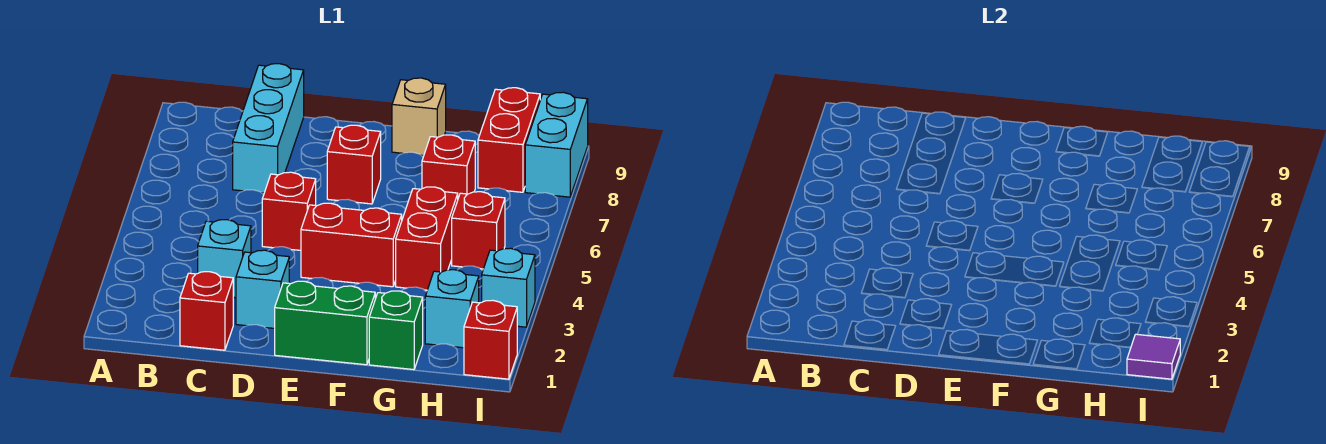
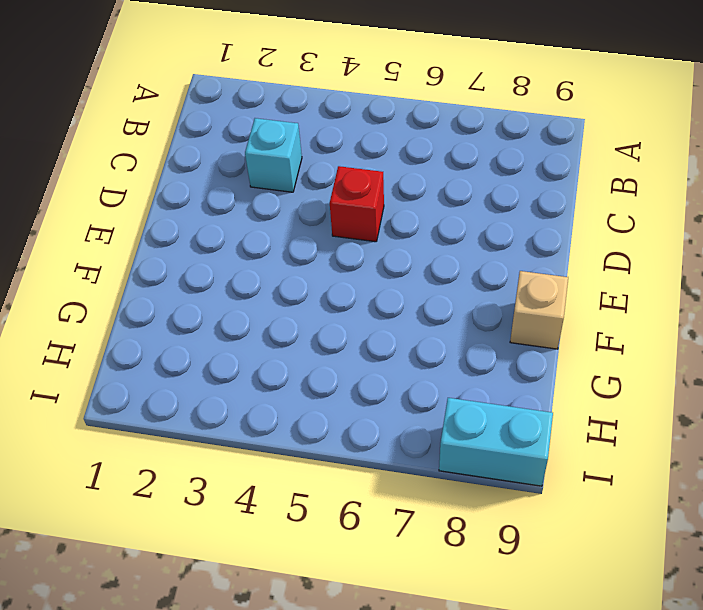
none -> red brick C1 level 1
none -> cyan brick C7:C9 level 1
none -> cyan brick D2 level 1

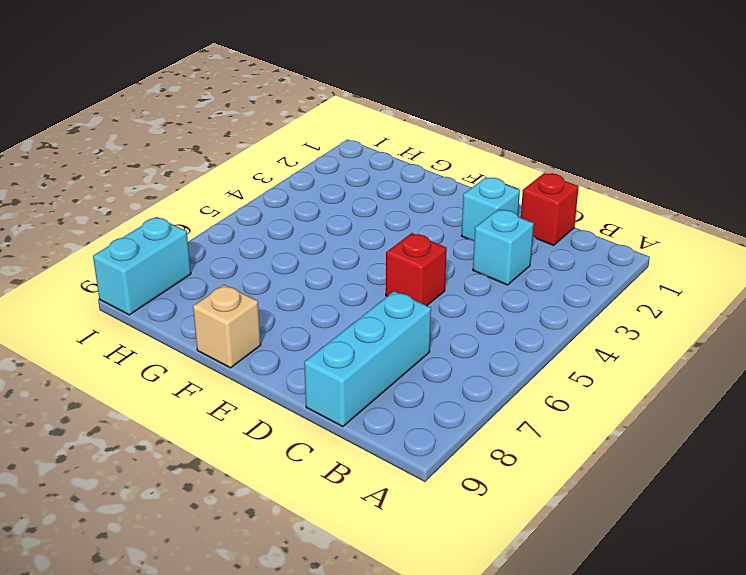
none -> green brick E1:F1 level 1
none -> red brick E4:F4 level 1
none -> red brick E7 level 1

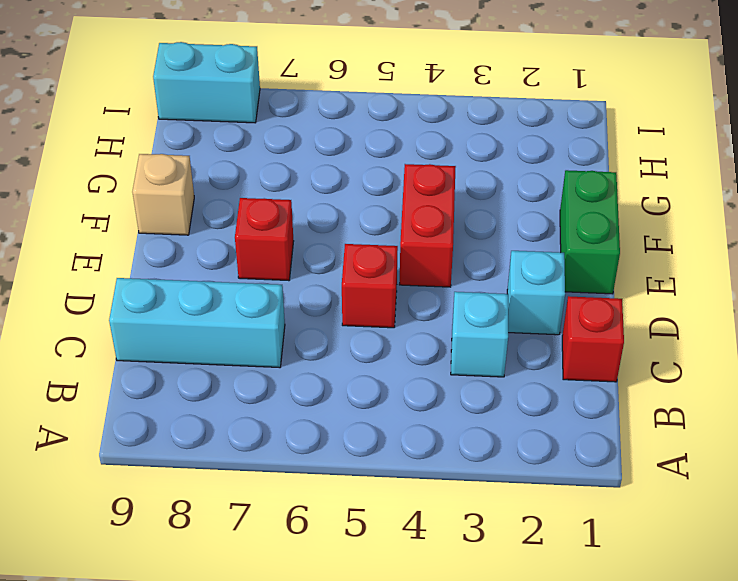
none -> green brick G1 level 1
none -> red brick G4:G5 level 1
none -> red brick G7 level 1

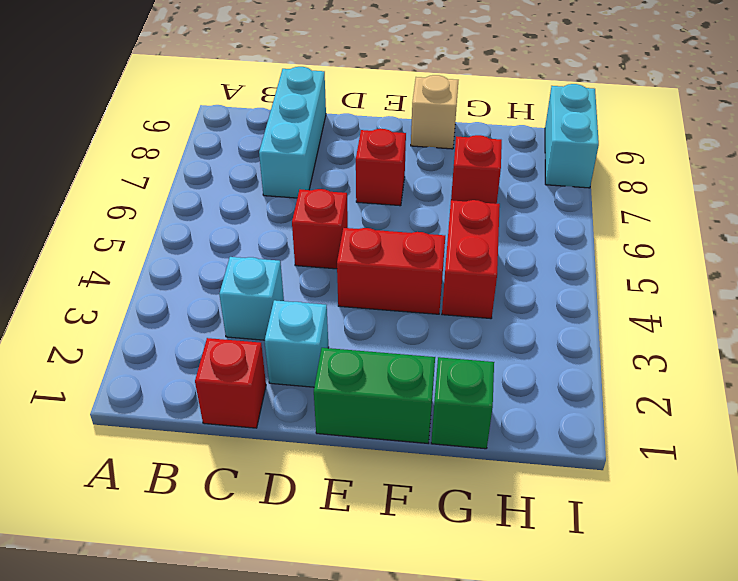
none -> cyan brick H2 level 1
none -> red brick H5 level 1
none -> red brick H8:H9 level 1

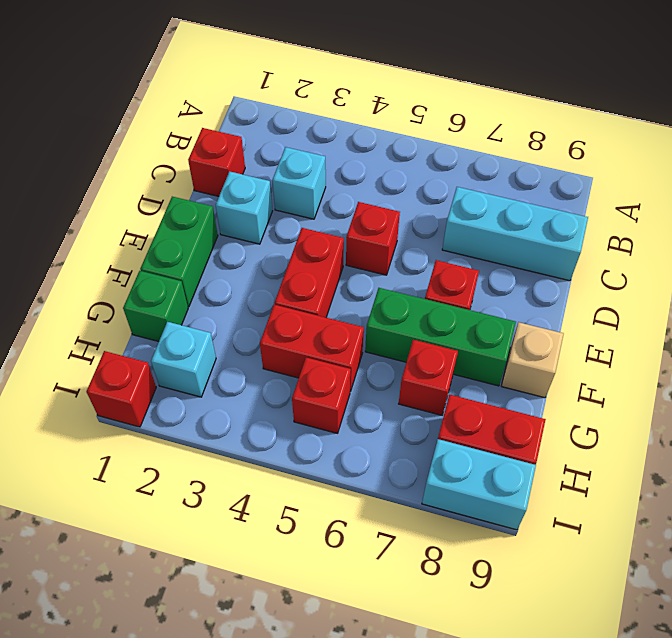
green brick F6:F8 level 1 -> none
none -> cyan brick I3 level 1
none -> purple tile I1 level 2

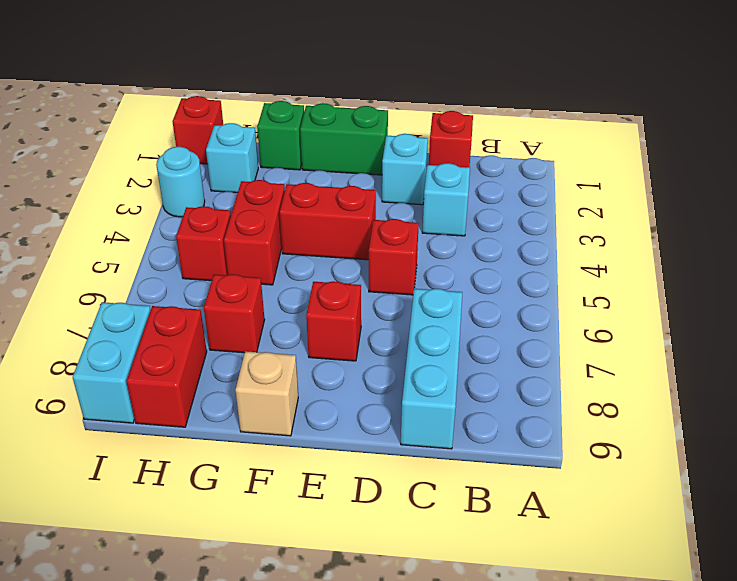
cyan round brick I3 level 1 -> cyan brick I3 level 1
none -> purple tile I1 level 2

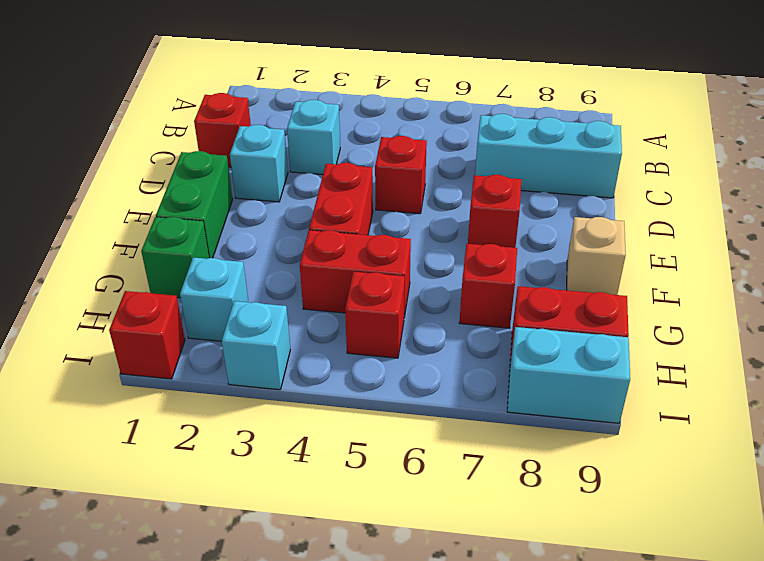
none -> purple tile I1 level 2

